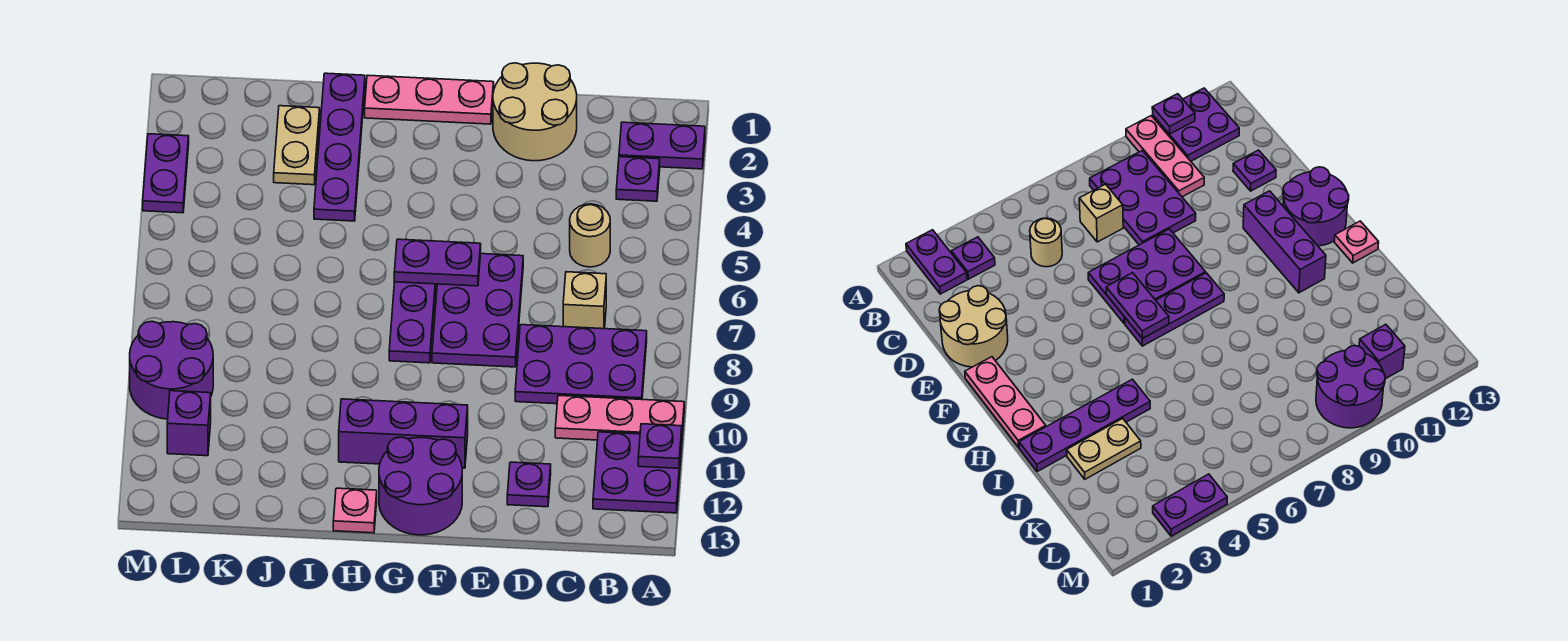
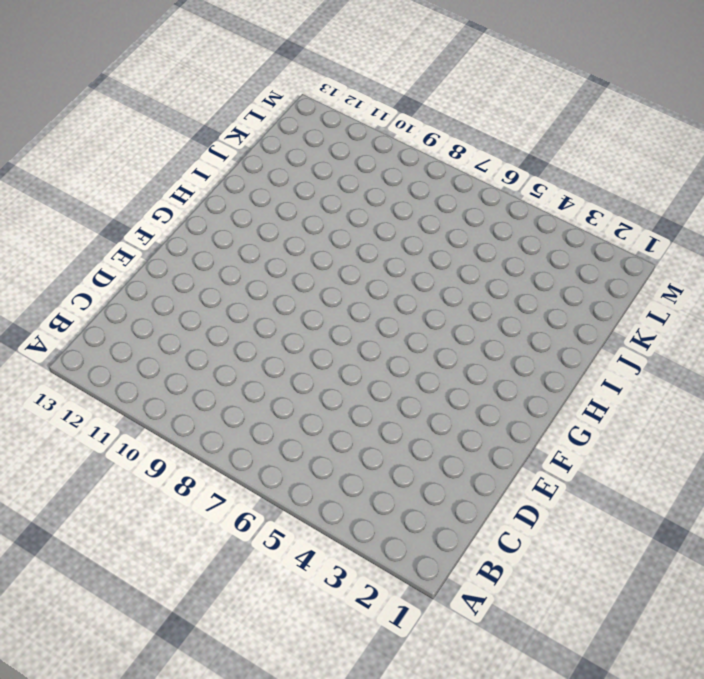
none -> purple plate A2:B2 level 1
none -> pink plate A10:C10 level 1
none -> purple plate A11:B12 level 1

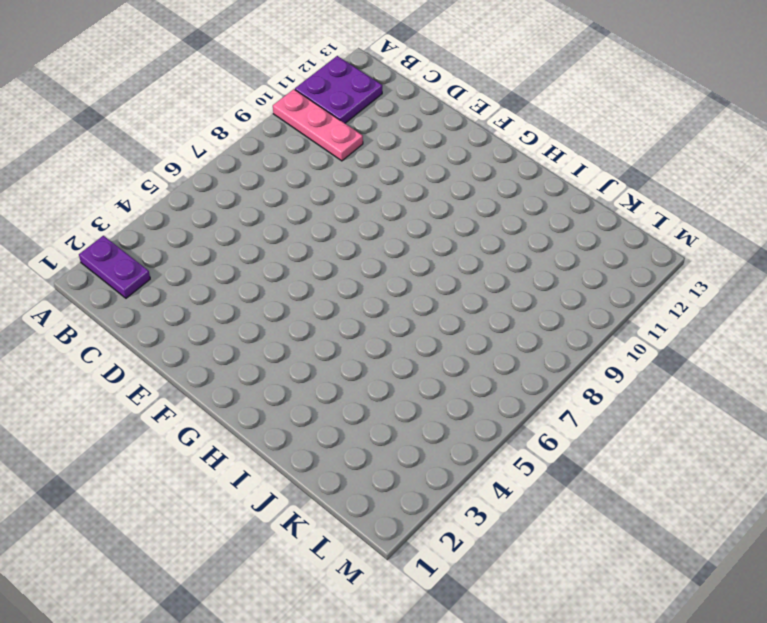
none -> purple plate B3 level 1
none -> purple plate B8:D9 level 1
none -> tan round brick C5 level 1

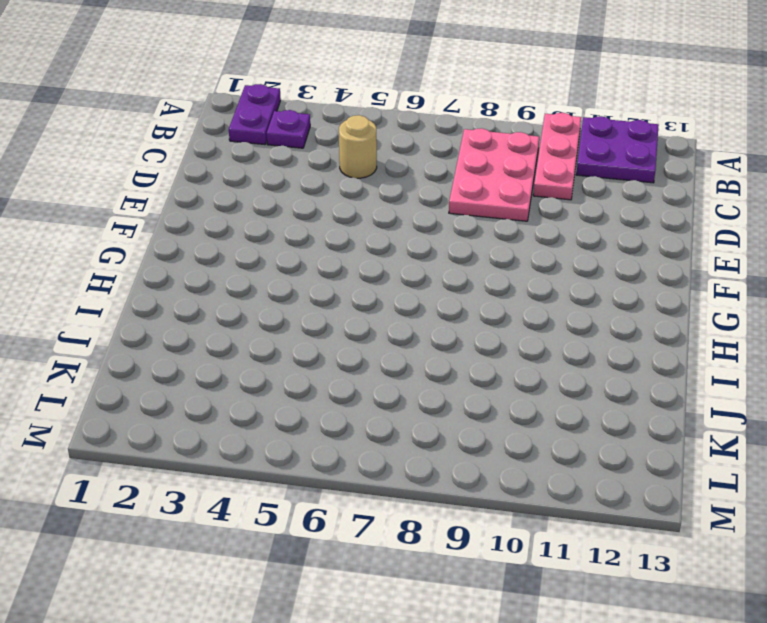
pink plate B8:D9 level 1 -> purple plate B8:D9 level 1
none -> tan brick C7 level 1
none -> tan round brick D1:E2 level 1
none -> purple plate D12 level 1

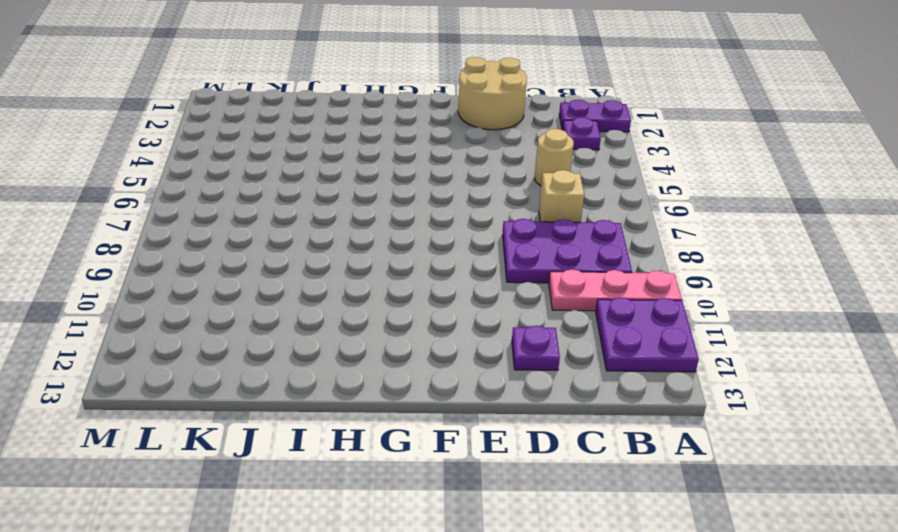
none -> purple plate E6:F8 level 1
none -> pink plate F1:H1 level 1
none -> purple brick F11:H11 level 1

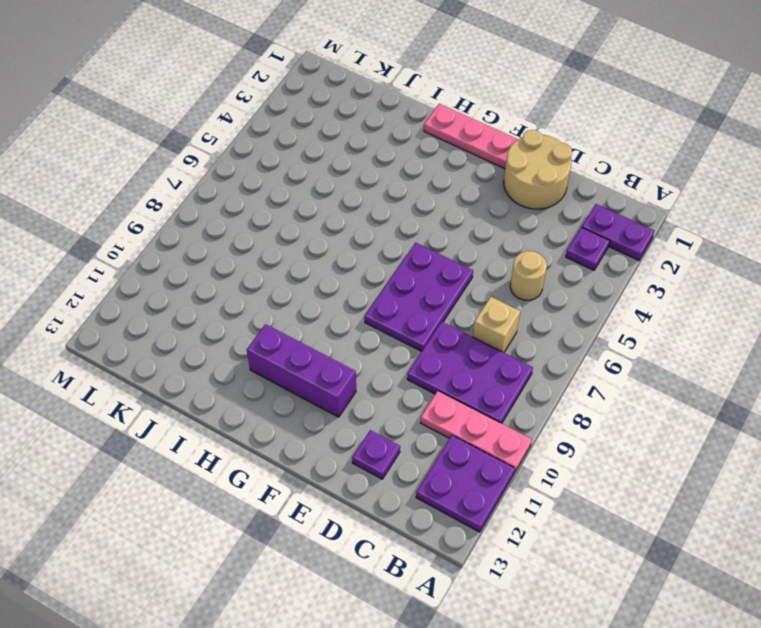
none -> purple round brick F12:G13 level 1
none -> purple plate G6:G8 level 1
none -> pink plate H13 level 1

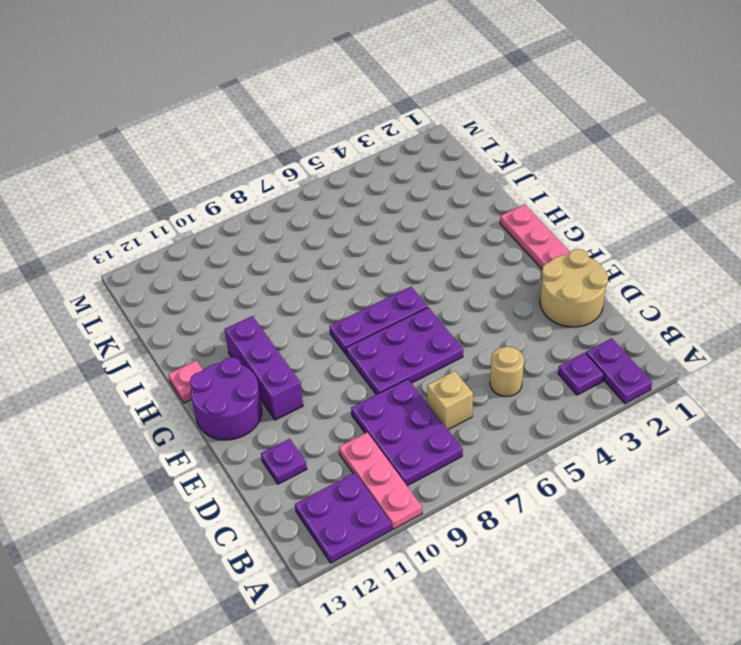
none -> purple plate I1:I4 level 1
none -> tan plate J2:J3 level 1
none -> purple round brick L9:M10 level 1

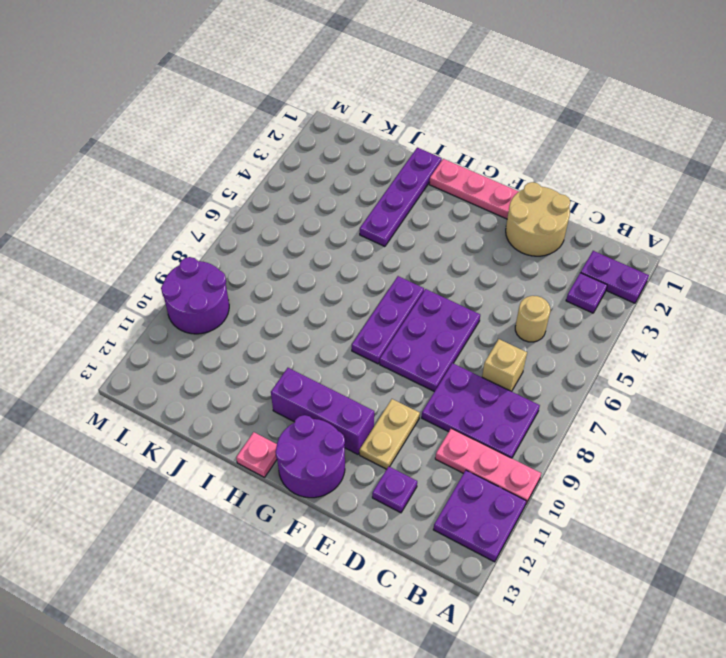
tan plate E10:E11 level 1 -> tan plate J2:J3 level 1
none -> purple brick L11 level 1
none -> purple plate M3:M4 level 1
none -> purple plate A11 level 2

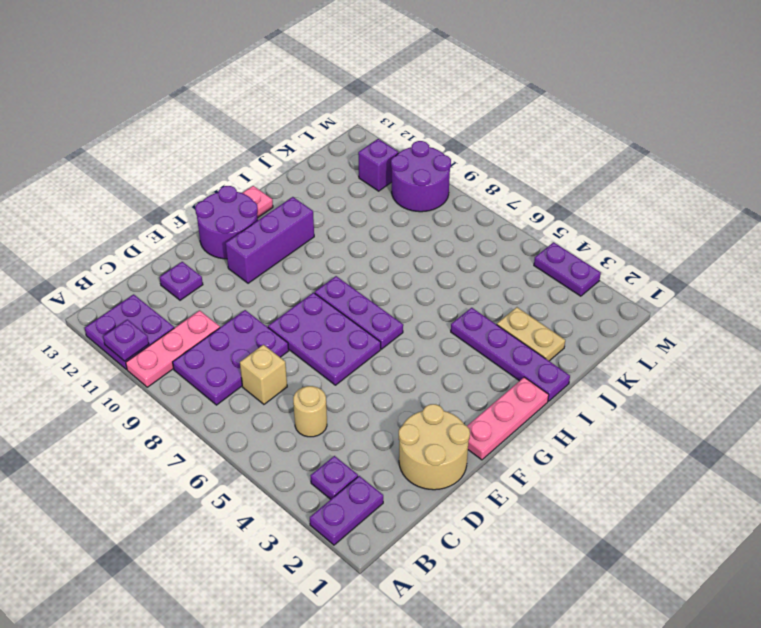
none -> purple plate F6:G6 level 2

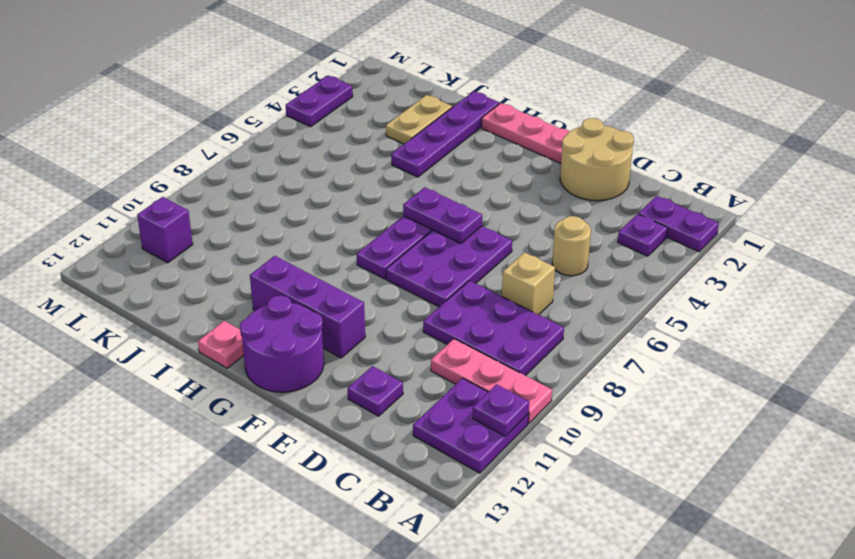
none -> purple round brick L9:M10 level 1

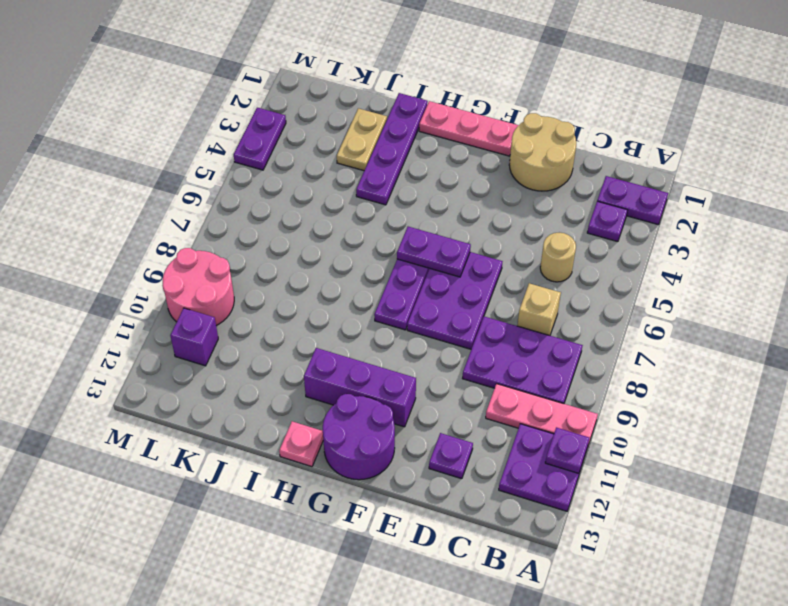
pink round brick L9:M10 level 1 -> purple round brick L9:M10 level 1

